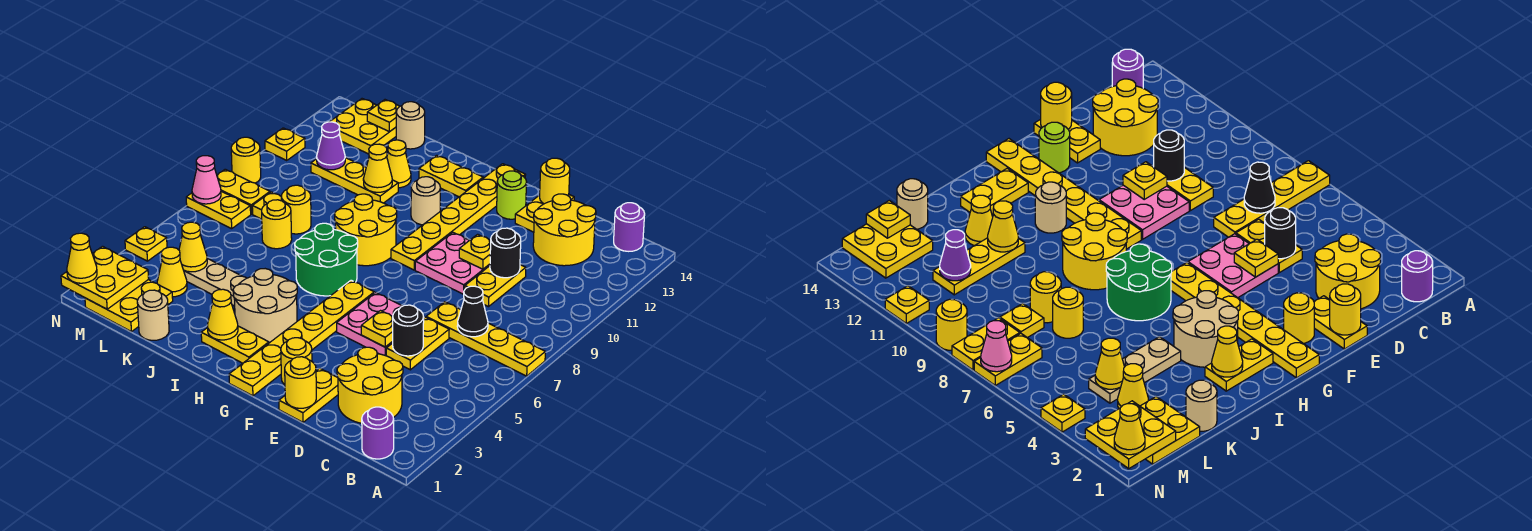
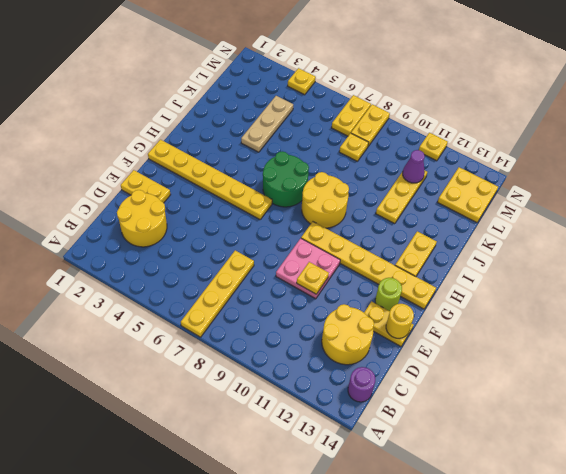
none -> purple round brick B1 level 1
none -> yellow plate D5:D6 level 1
none -> yellow plate D9:D10 level 1
none -> pink plate E5:F6 level 1

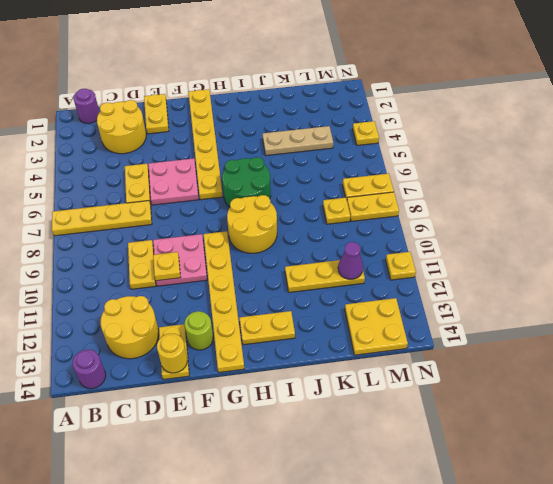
none -> yellow round brick F2 level 1
none -> yellow plate H2:I2 level 1
none -> tan round brick H3:I4 level 1
none -> tan round brick H11 level 1

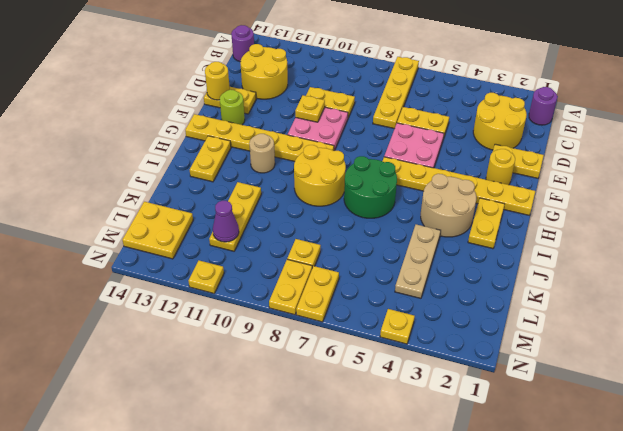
none -> yellow cone J12 level 1
none -> tan round brick K1 level 1
none -> yellow round brick K7 level 1
none -> yellow round brick K8 level 1

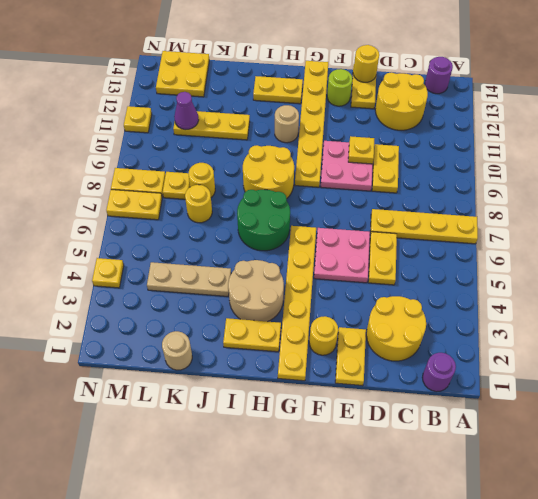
none -> yellow cone J12 level 1
none -> tan round brick K14 level 1
none -> yellow plate L1:M2 level 1
none -> yellow cone L3 level 1

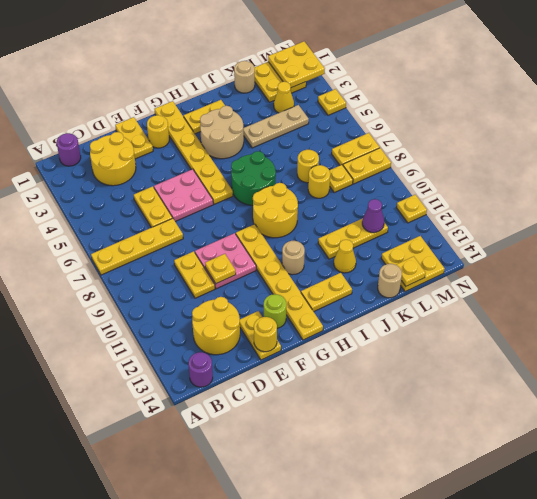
none -> yellow round brick N9 level 1
none -> black cone C7 level 2
none -> black round brick D5 level 2
none -> black round brick D10 level 2

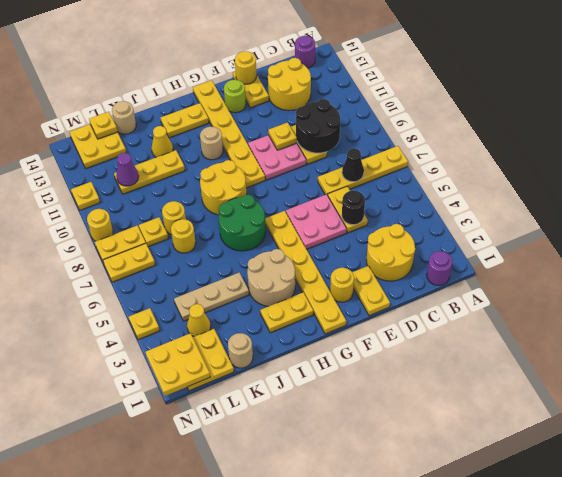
black round brick C9:D10 level 2 -> black round brick D10 level 2
none -> yellow round brick E1 level 2
none -> yellow plate E5 level 2
none -> yellow cone I2 level 2
none -> yellow cone J11 level 2

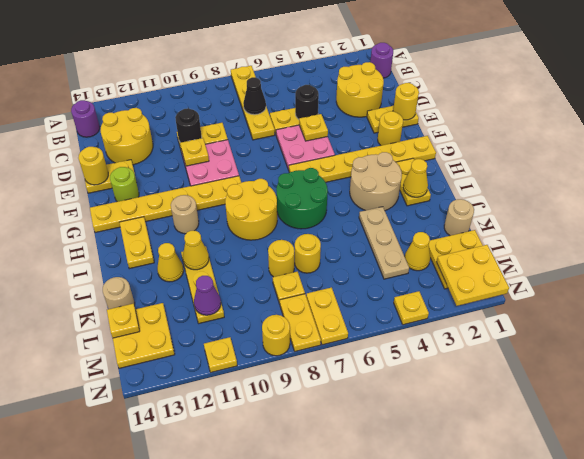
none -> yellow cone L4 level 2
none -> pink cone N7 level 2
none -> yellow cone N1 level 3

